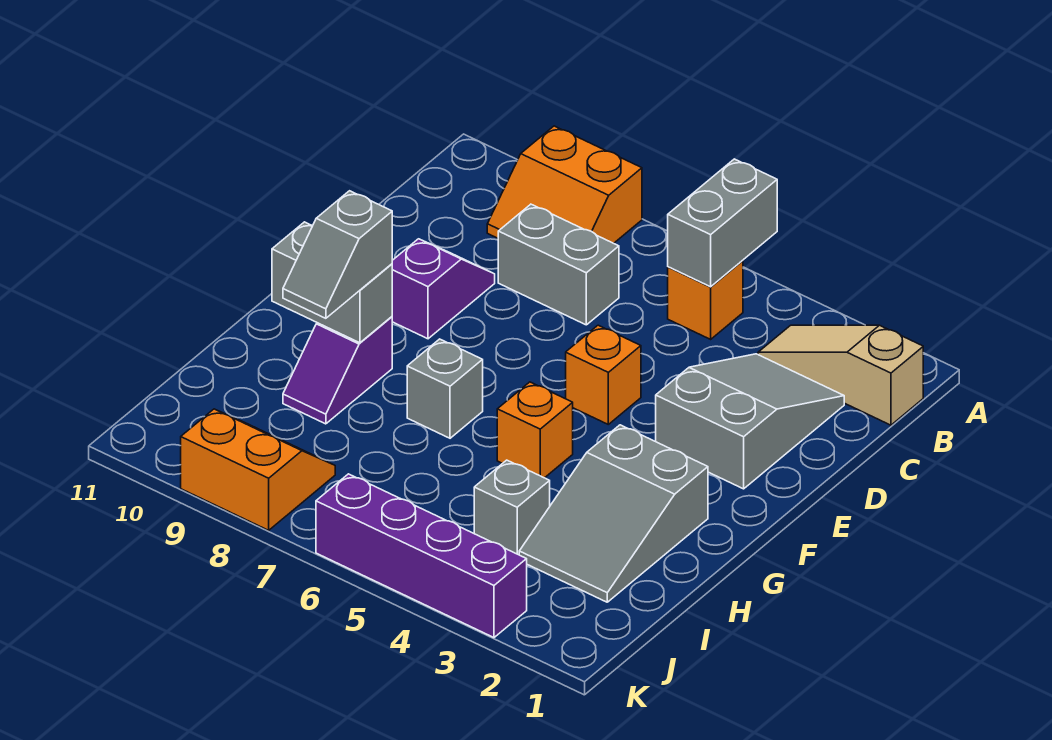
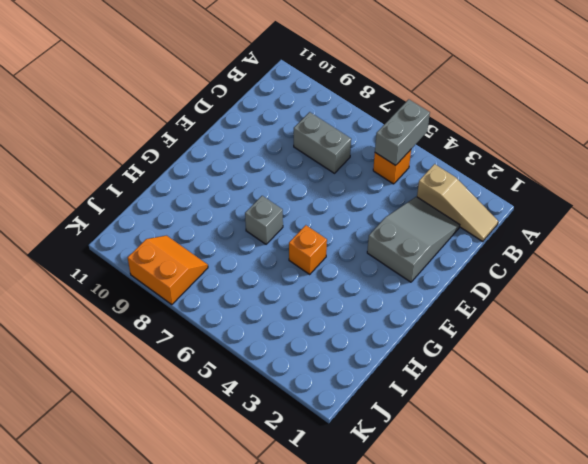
tan slope B1:B3 level 1 top 3 -> tan slope B1:B3 level 1 top 1
none -> orange slope A8:B9 level 1 top A
none -> purple slope D9:E9 level 1 top E
none -> orange brick E5 level 1

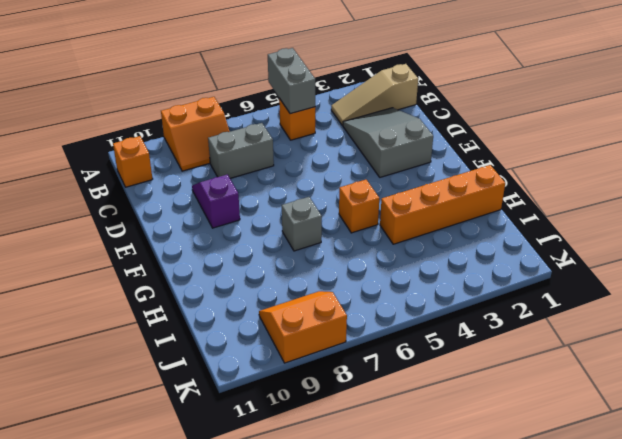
orange brick B11 level 1 -> orange brick E5 level 1
orange brick H1:H4 level 1 -> grey slope G2:I3 level 1 top G
none -> purple slope G9:H9 level 1 top G
none -> grey brick I4 level 1
none -> purple brick K3:K6 level 1

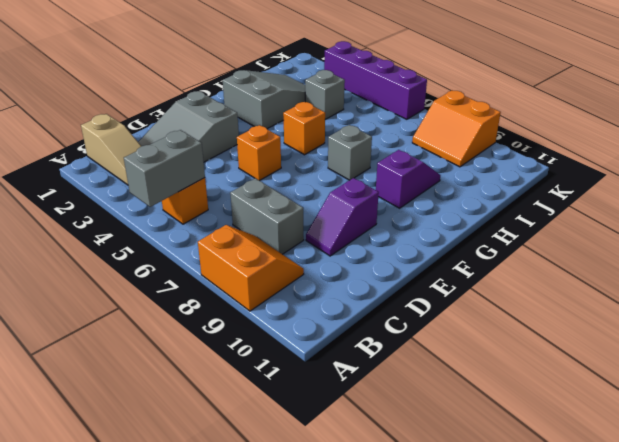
none -> grey brick G9:G10 level 2
none -> grey slope G9:H9 level 3 top G

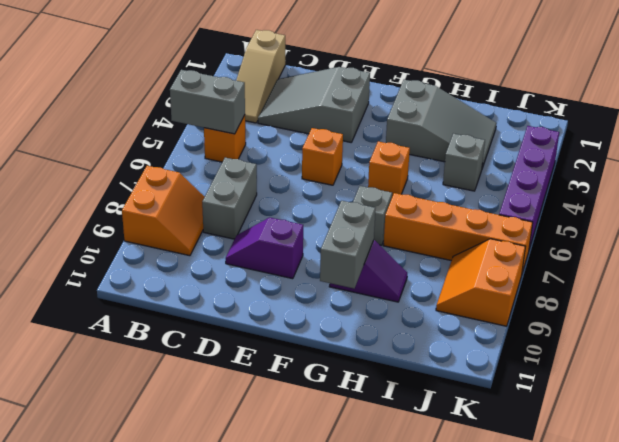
orange brick H7:K7 level 1 -> none
none -> grey slope G9:H9 level 3 top G

